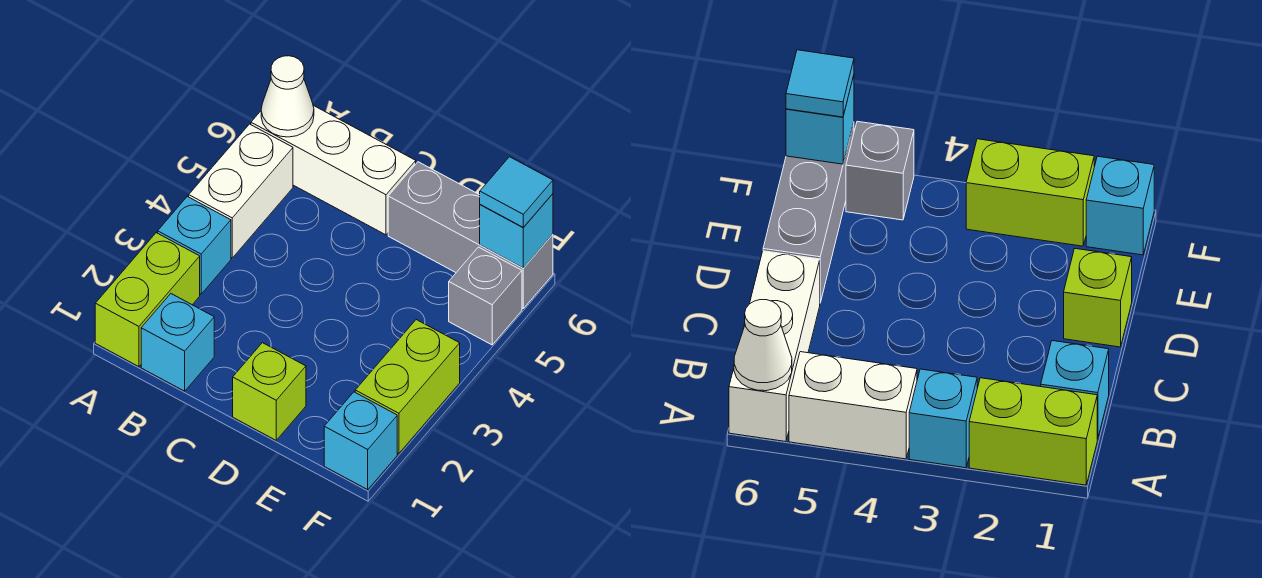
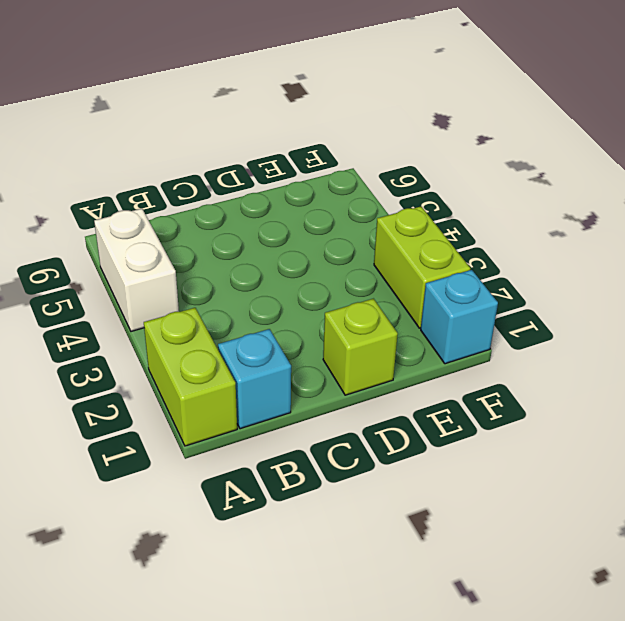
none -> cyan brick A3 level 1
none -> white brick A6:C6 level 1
none -> grey brick D6:F6 level 1

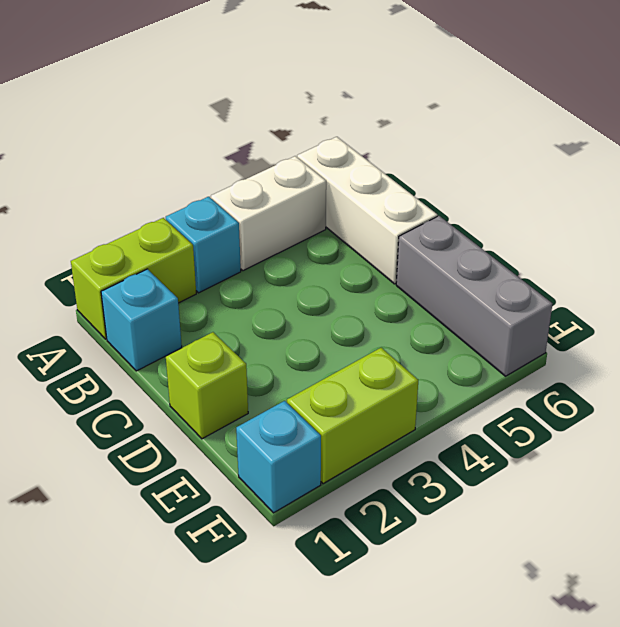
none -> grey brick F5 level 1
none -> white cone A6 level 2
none -> cyan brick F6 level 2

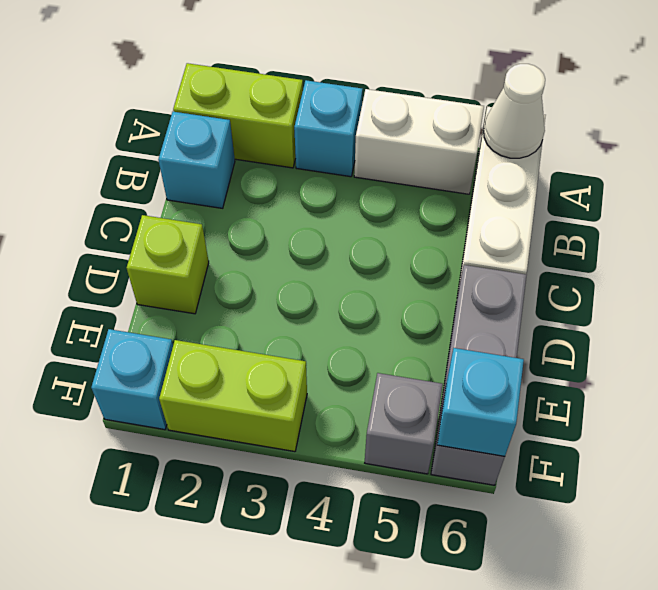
none -> cyan tile F6 level 3

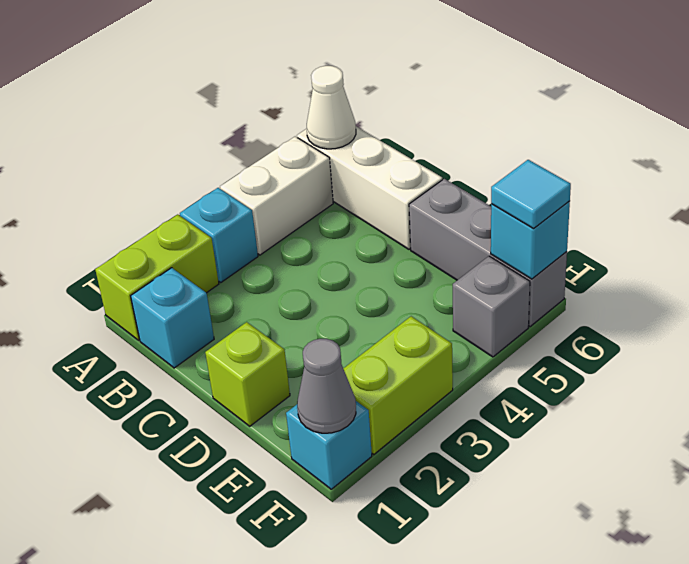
grey cone F1 level 2 -> none

